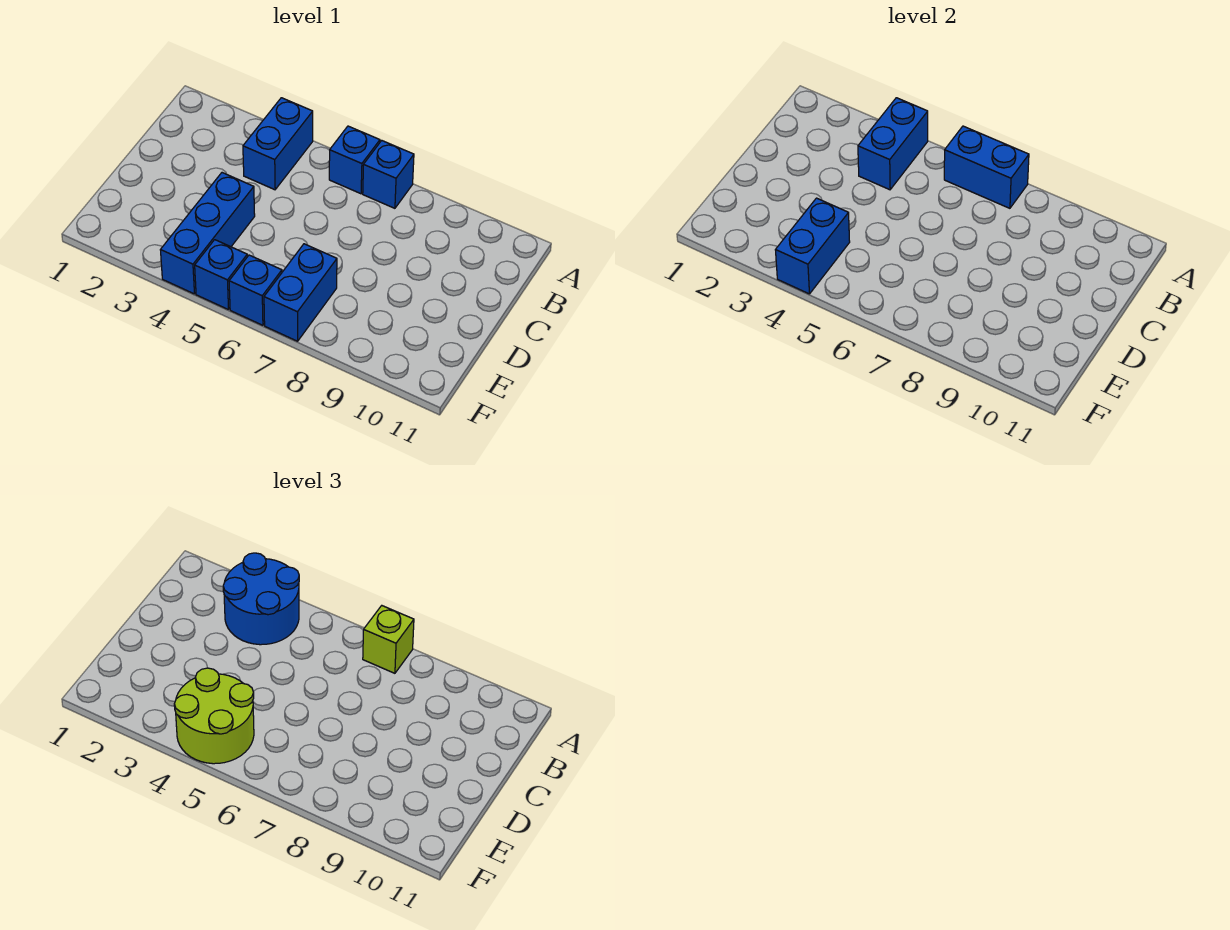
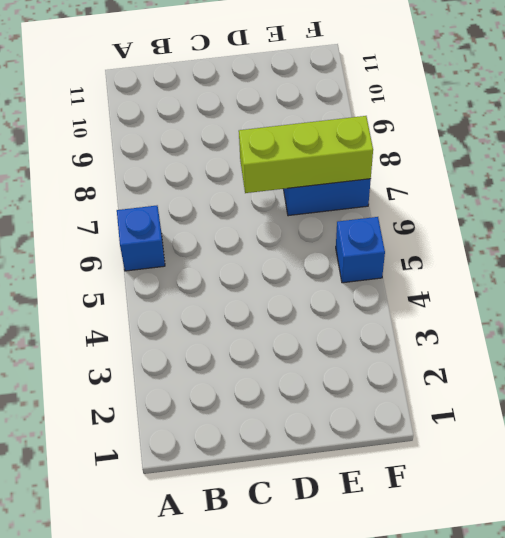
lime brick D7:F7 level 2 -> none
none -> blue brick A4:B4 level 1
none -> blue brick A7 level 1
none -> blue brick D4:F4 level 1

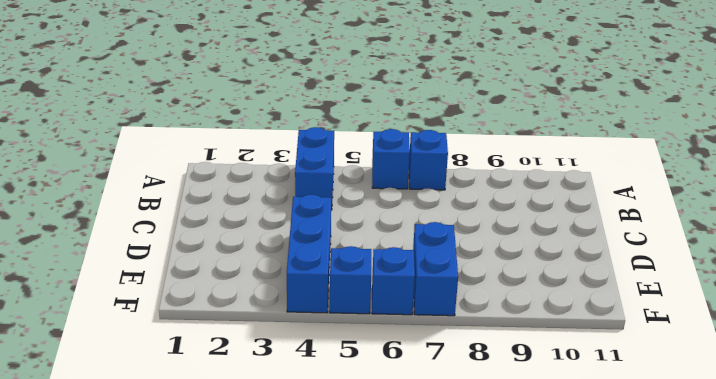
none -> blue brick A4:B4 level 2
none -> blue brick A6:A7 level 2
none -> blue brick E4:F4 level 2

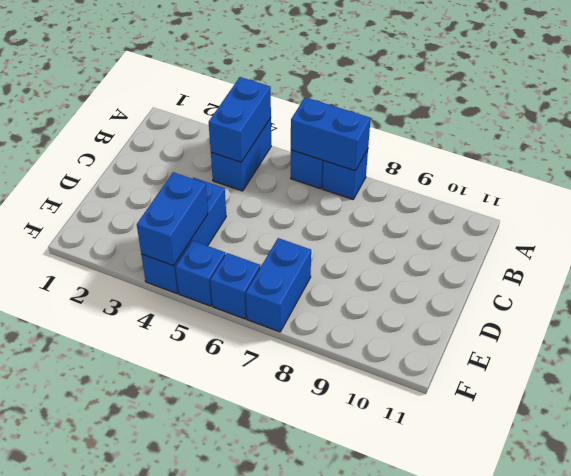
none -> blue round brick A3:B4 level 3
none -> lime brick A7 level 3
none -> lime round brick E4:F5 level 3

